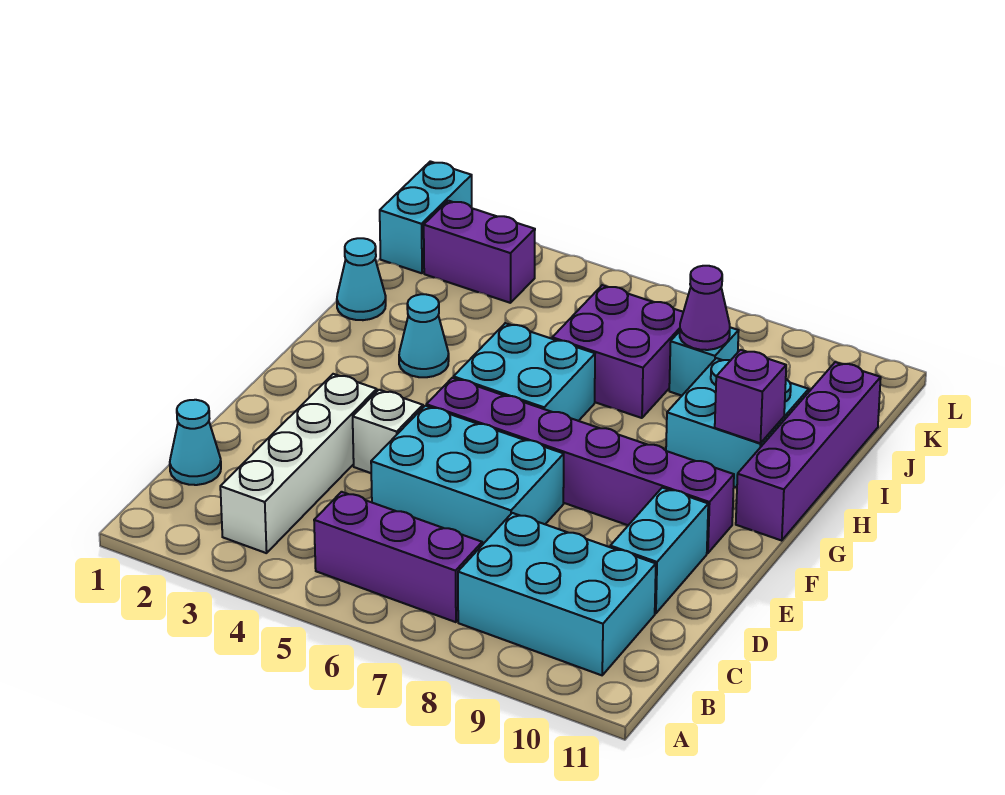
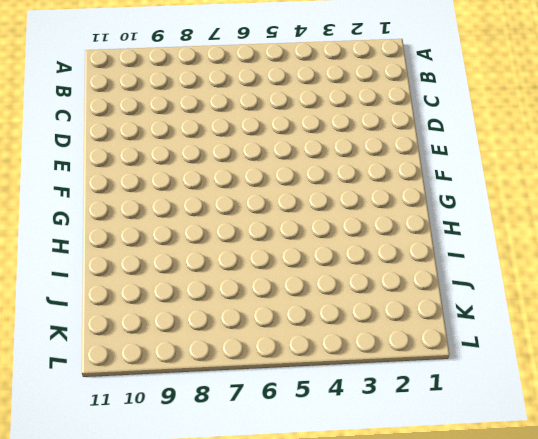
none -> white brick B3:E3 level 1
none -> purple brick B5:B7 level 1
none -> cyan brick B8:C10 level 1

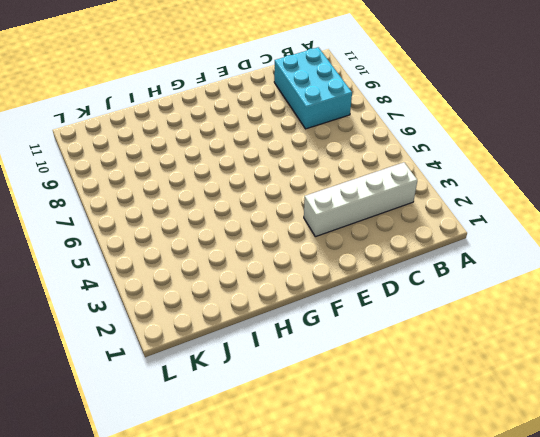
none -> purple brick B5:B7 level 1
none -> cyan cone C1 level 1
none -> cyan brick D5:E7 level 1

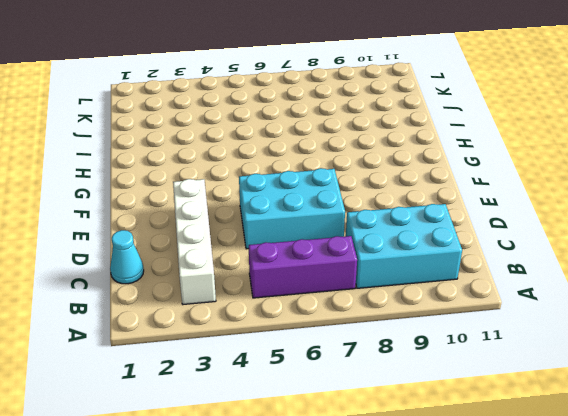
none -> cyan brick D10:E10 level 1
none -> white brick E4 level 1
none -> purple brick F5:F10 level 1

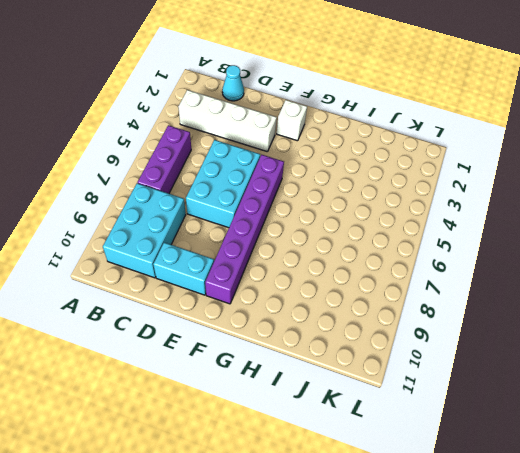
white brick F2 level 1 -> white brick E4 level 1
none -> cyan brick G5:H6 level 1
none -> purple brick G11:J11 level 1
none -> cyan cone H3 level 1

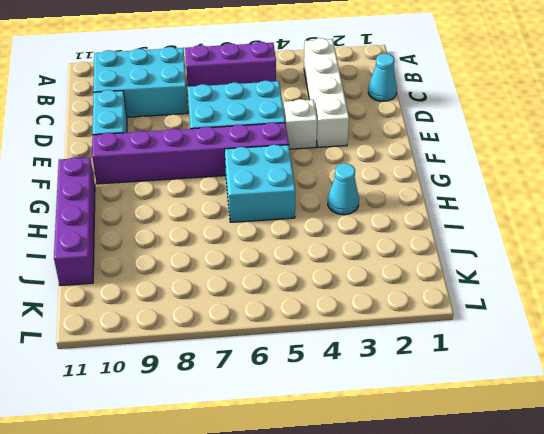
none -> cyan brick H9:I10 level 1
none -> cyan cone I1 level 1
none -> purple brick I6:J7 level 1

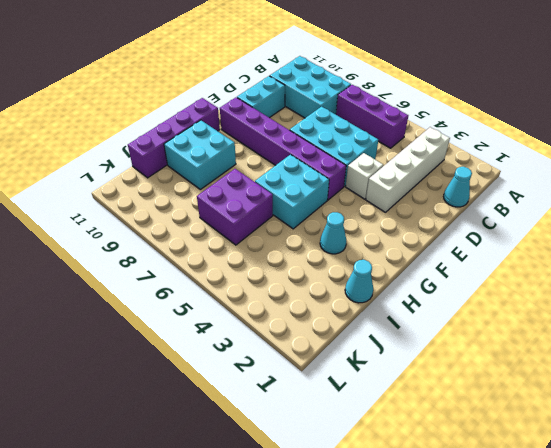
none -> cyan brick J8 level 1
none -> cyan brick K1:L1 level 1
none -> purple brick K2:K3 level 1

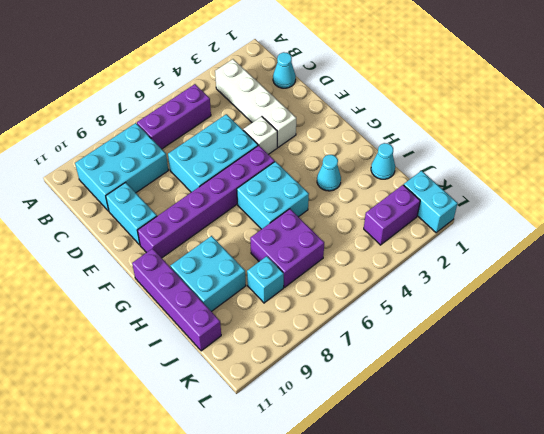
none -> purple brick H10 level 2
none -> purple cone J8 level 2

